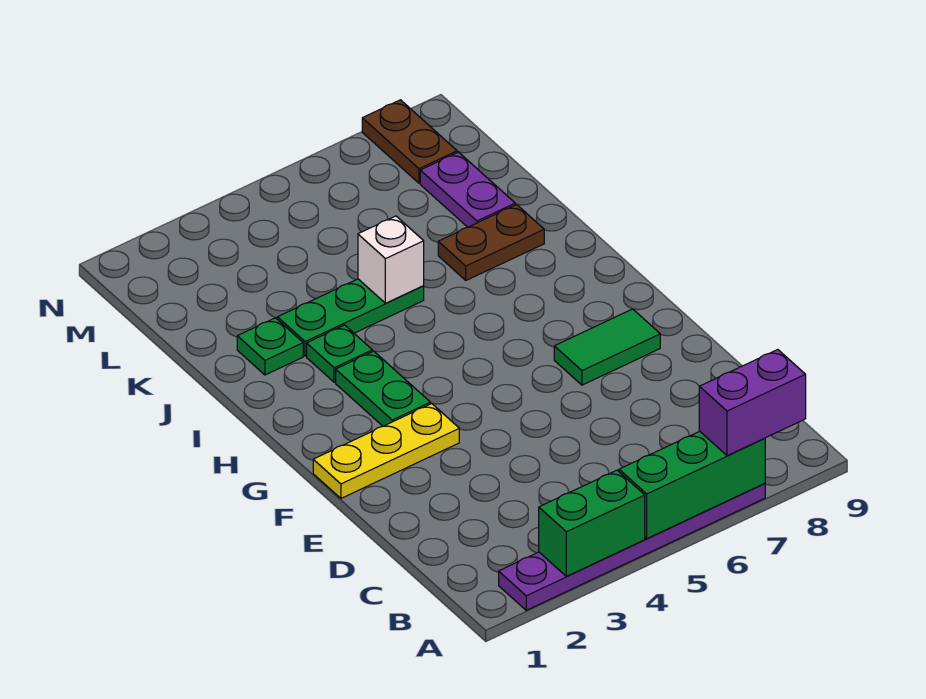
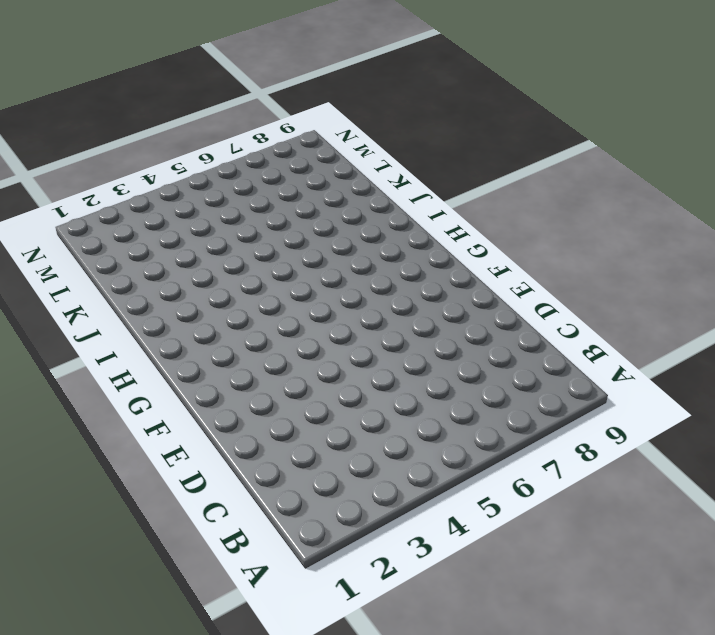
none -> purple plate A2:A7 level 1
none -> yellow plate F1:F3 level 1
none -> green tile F7:F8 level 1

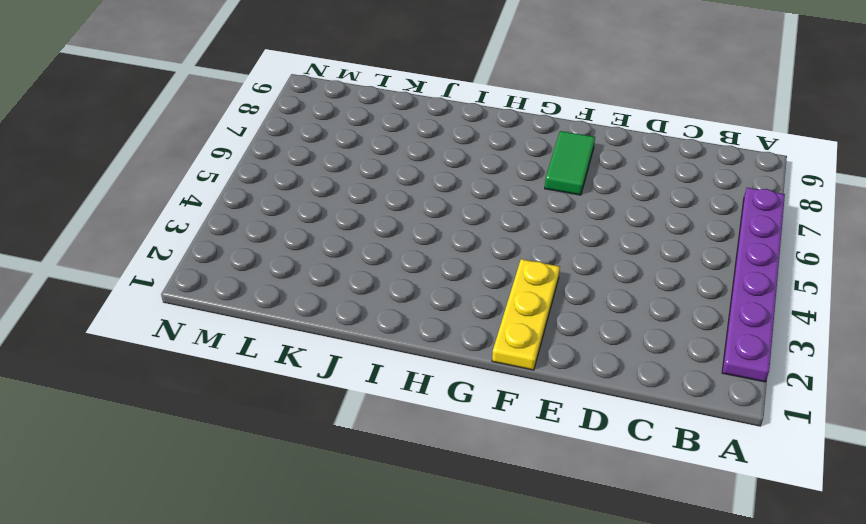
none -> green plate G3:H3 level 1
none -> green plate I3 level 1
none -> green plate J2 level 1

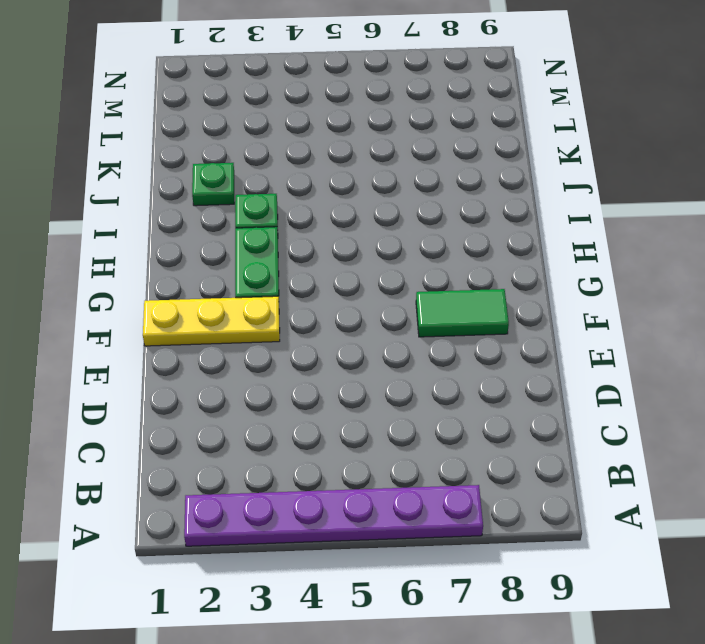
none -> green plate J3:J5 level 1
none -> brown plate J7:J8 level 1
none -> purple plate K8:L8 level 1

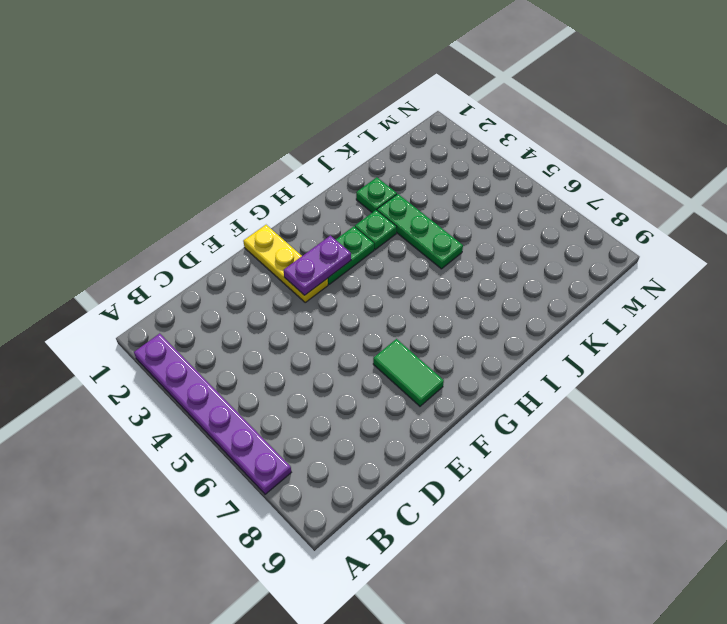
purple plate F3:G3 level 2 -> purple plate K8:L8 level 1
none -> brown plate J7:J8 level 1
none -> brown plate M8:N8 level 1
none -> green brick A3:A4 level 2

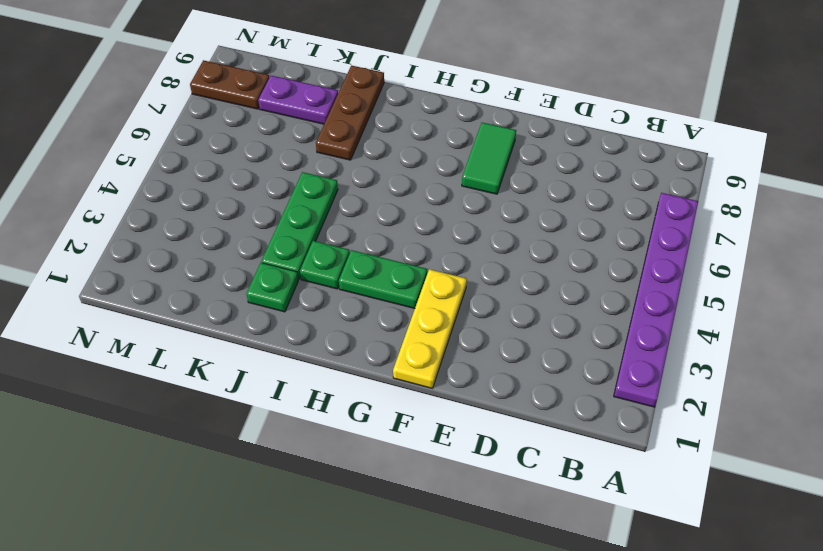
brown plate J7:J9 level 1 -> brown plate J7:J8 level 1
none -> green brick A3:A4 level 2
none -> green brick A5:A7 level 2
none -> white brick J5 level 2

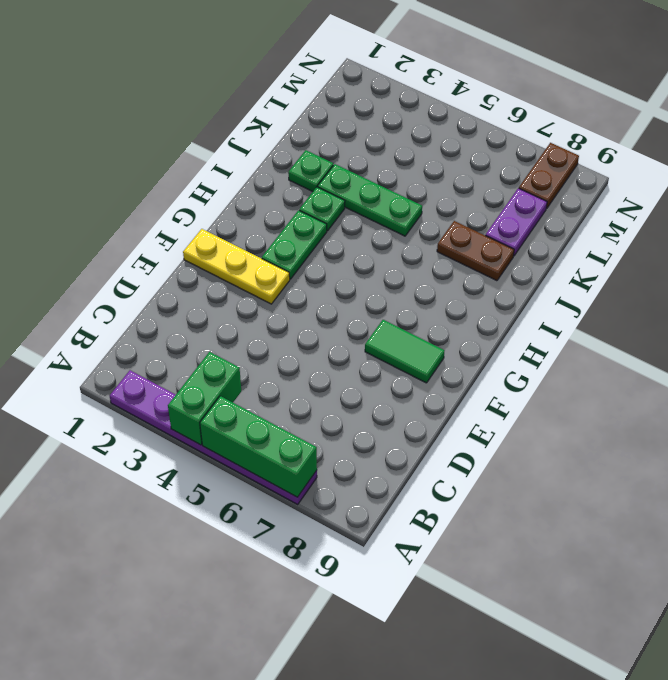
green brick A4:B4 level 2 -> green brick A3:A4 level 2
none -> white brick J5 level 2
none -> purple brick A7:A8 level 3

